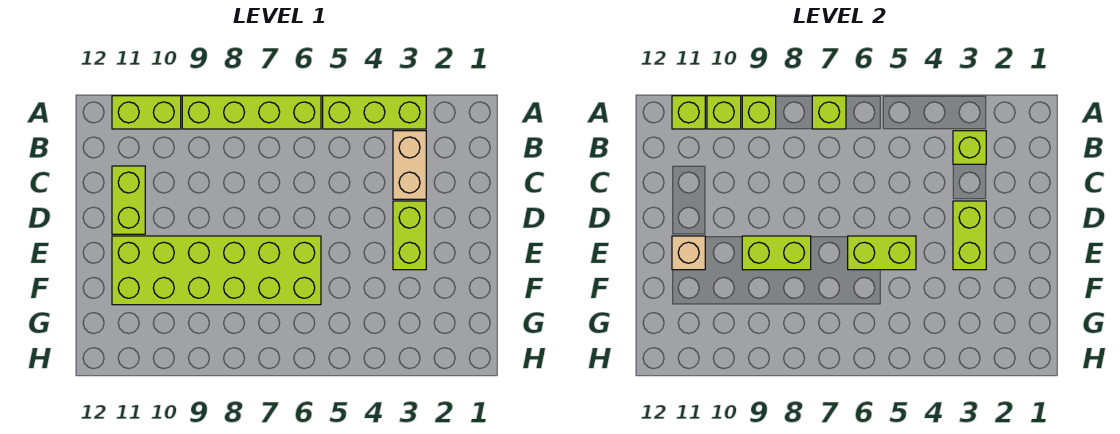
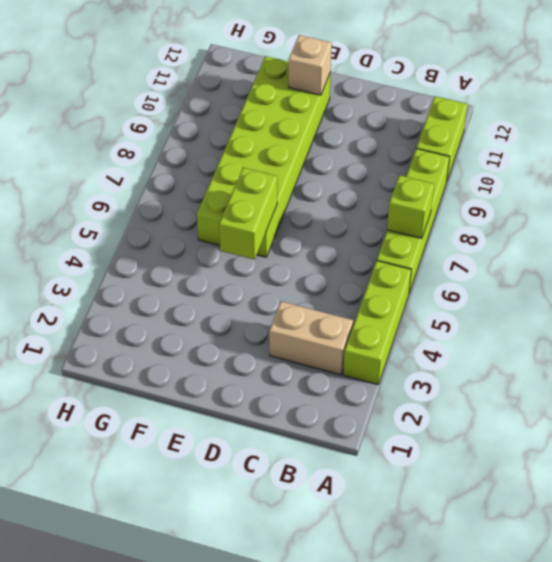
none -> lime brick C11:D11 level 1
none -> lime brick D3:E3 level 1
none -> lime brick A9 level 2

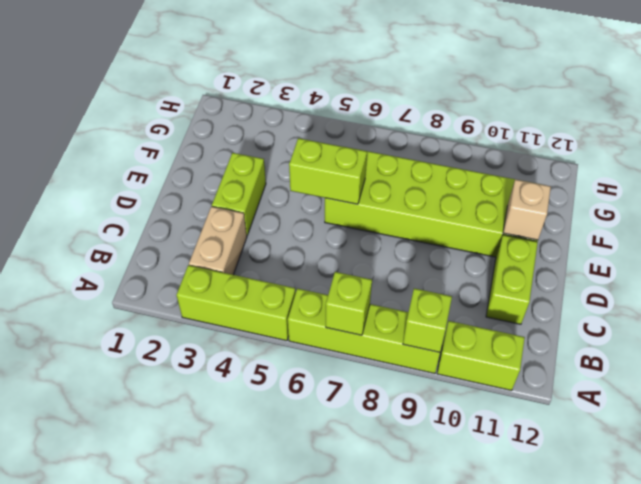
none -> lime brick A10 level 2
none -> lime brick A11 level 2
none -> lime brick B3 level 2

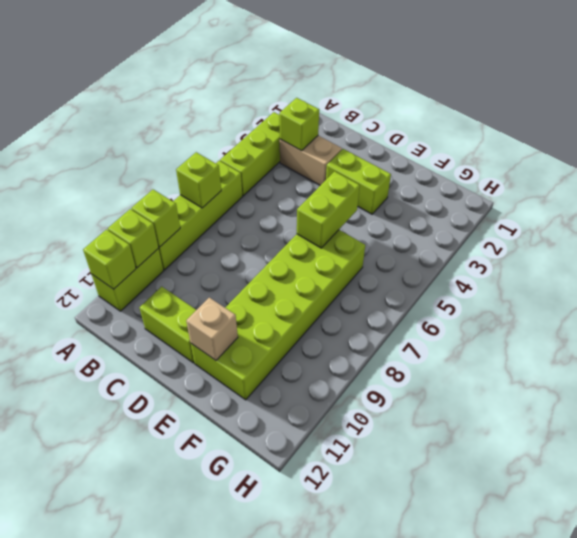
none -> lime brick D3:E3 level 2
none -> lime brick E8:E9 level 2

